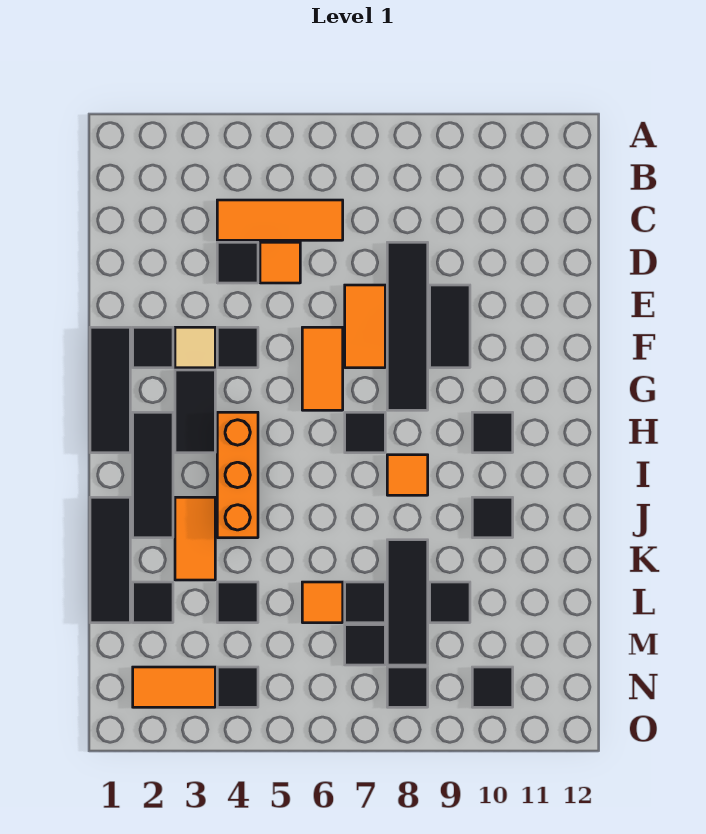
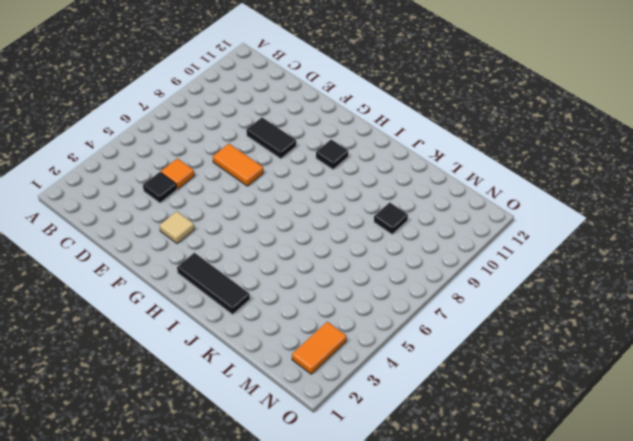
none -> orange tile C4:C6 level 1
none -> black tile D8:G8 level 1
none -> black tile F1:H1 level 1
none -> black tile F2 level 1

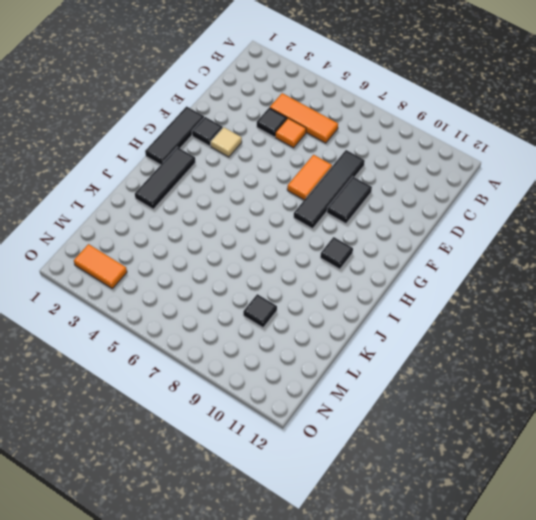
none -> black tile F4 level 1
none -> orange tile F6:G6 level 1
none -> black tile G3:H3 level 1
none -> orange brick H4:J4 level 1

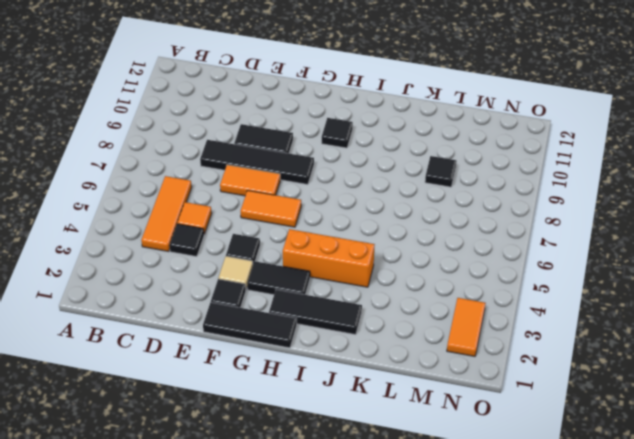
none -> black tile H7 level 1
none -> orange tile I8 level 1
none -> black tile J1:L1 level 1
none -> orange tile J3:K3 level 1

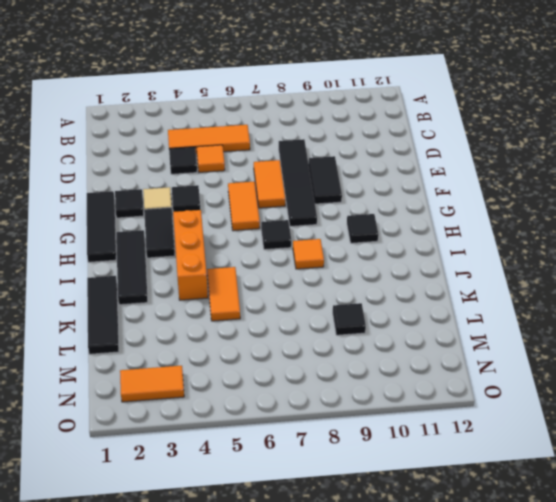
orange tile J5:K5 level 1 -> orange tile J3:K3 level 1
none -> black tile J10 level 1
none -> black tile K8:M8 level 1
none -> black tile L2 level 1
none -> black tile L4 level 1

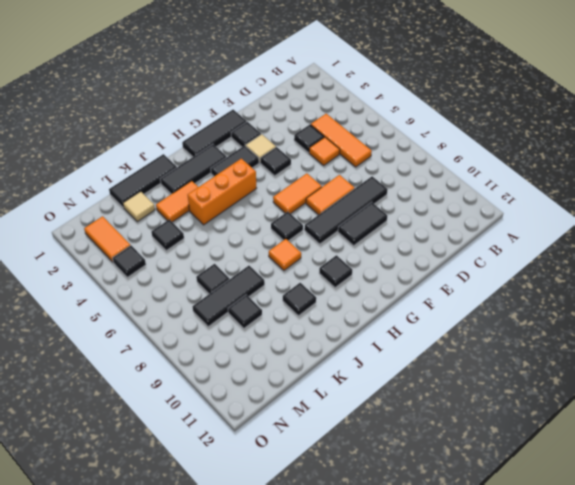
tan tile L2 level 1 -> black tile L2 level 1
none -> orange tile L6 level 1
none -> black tile M7 level 1
none -> black tile N8 level 1
none -> black tile N10 level 1

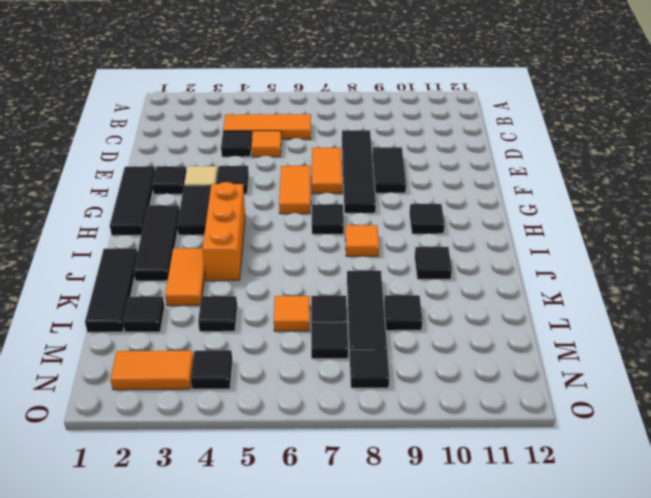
none -> black tile N10 level 1

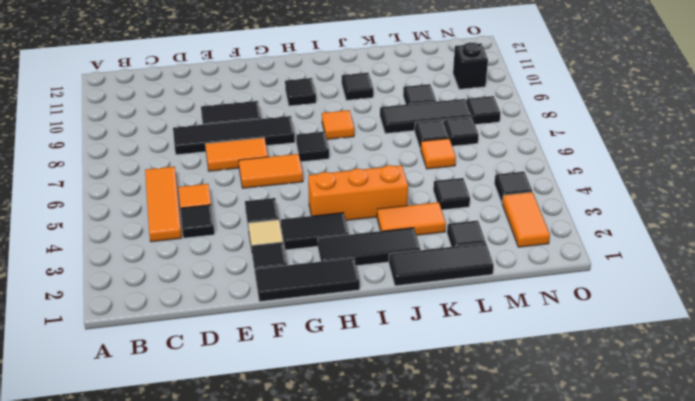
black brick N10 level 1 -> black tile N10 level 1

